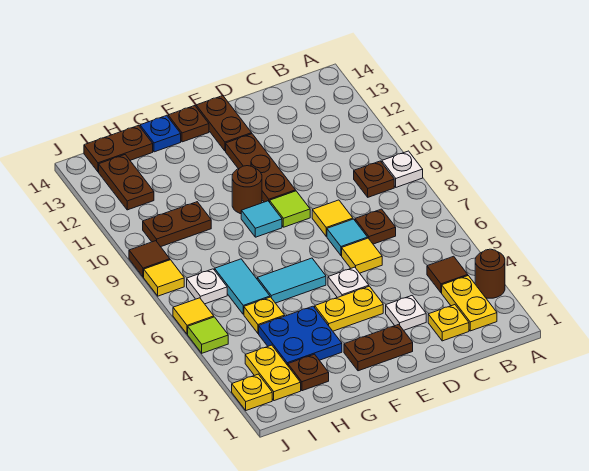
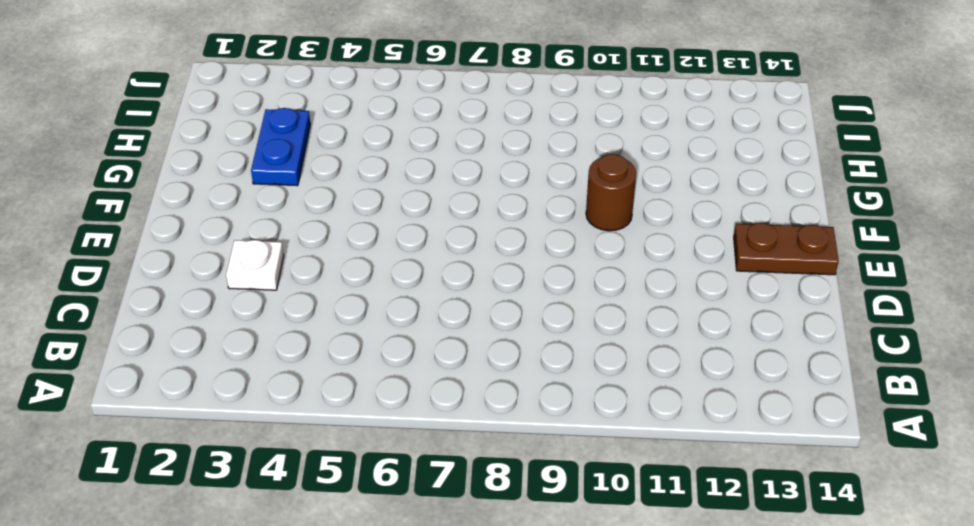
blue plate G3:H3 level 1 -> blue plate G3:H4 level 1
none -> brown round brick A3 level 1
none -> white plate A9 level 1
none -> yellow plate B2:B3 level 1
none -> brown tile B4 level 1

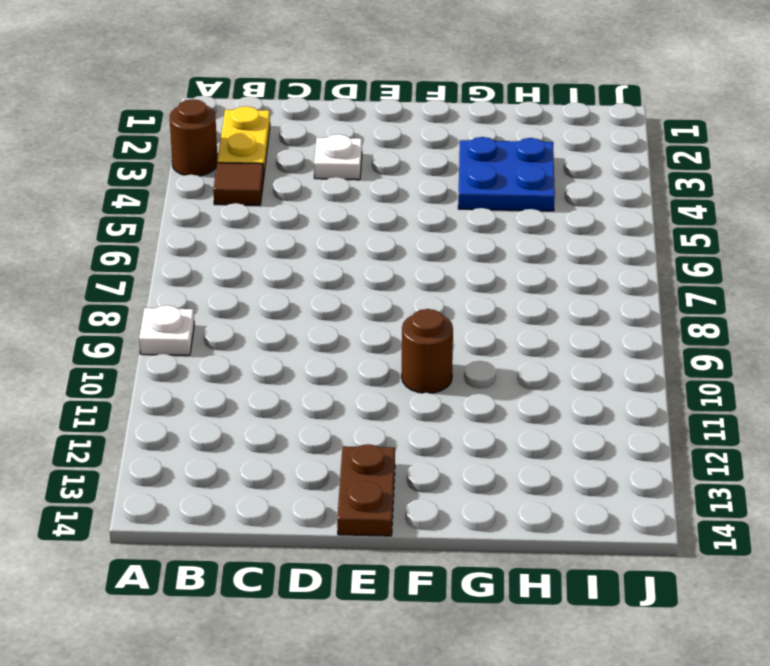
none -> brown plate B9 level 1
none -> yellow plate C2 level 1
none -> brown plate C7 level 1
none -> yellow tile D6 level 1

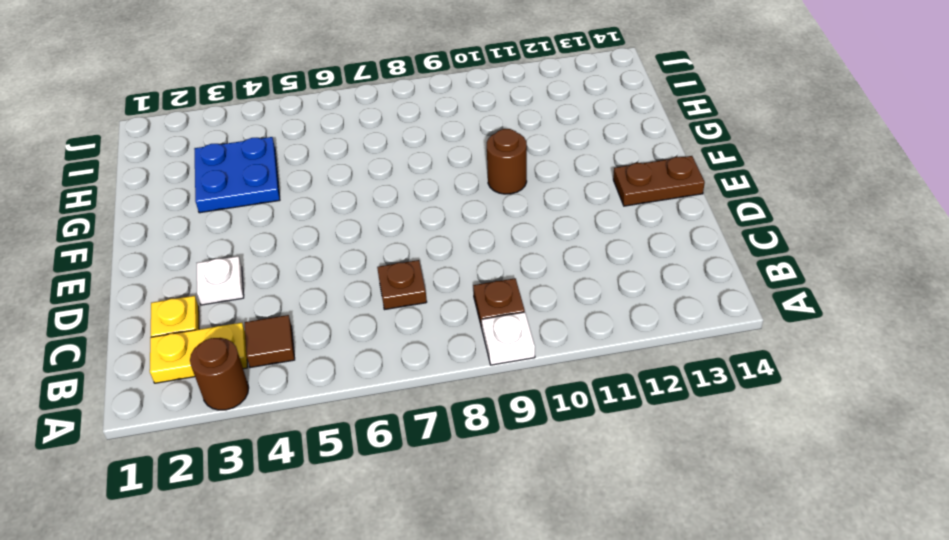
none -> yellow tile D6 level 1
none -> cyan tile D7 level 1
none -> yellow tile D8 level 1
none -> brown plate E2:F2 level 1

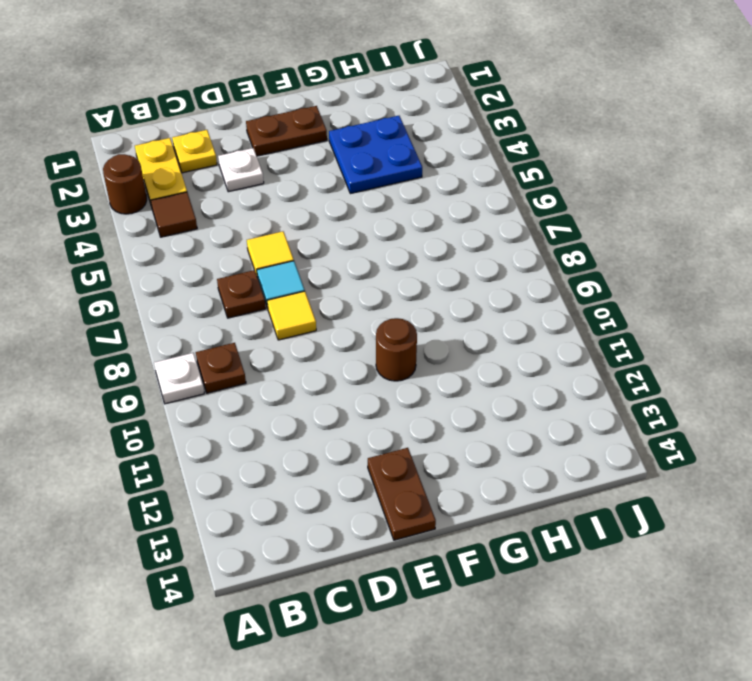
none -> yellow plate E4:F4 level 1
none -> white plate E5 level 1
none -> lime tile E9 level 1
none -> brown plate E10:E12 level 1

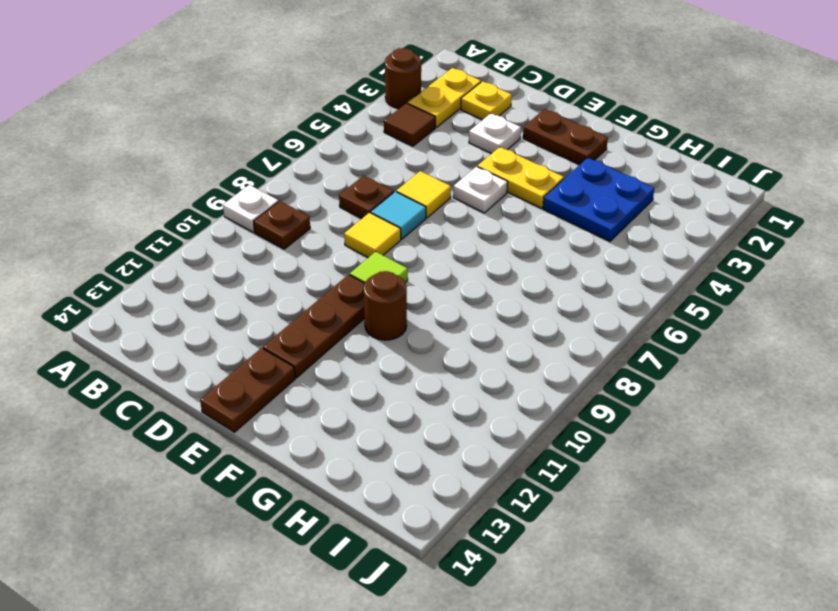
none -> cyan tile F6:G6 level 1
none -> cyan tile F9 level 1
none -> brown plate F14 level 1
none -> blue plate G14 level 1

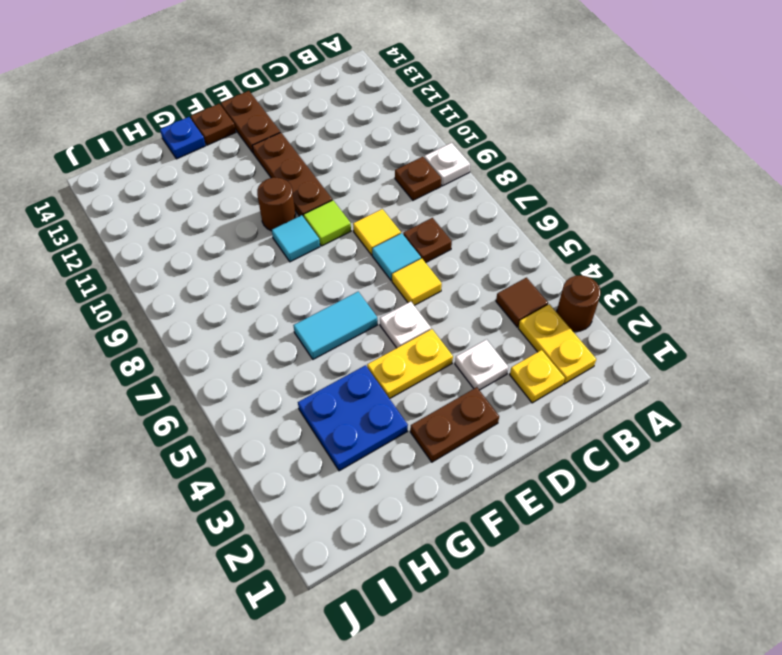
none -> brown plate H2 level 1
none -> yellow plate H5 level 1
none -> cyan tile H6:H7 level 1
none -> brown plate H10:I10 level 1

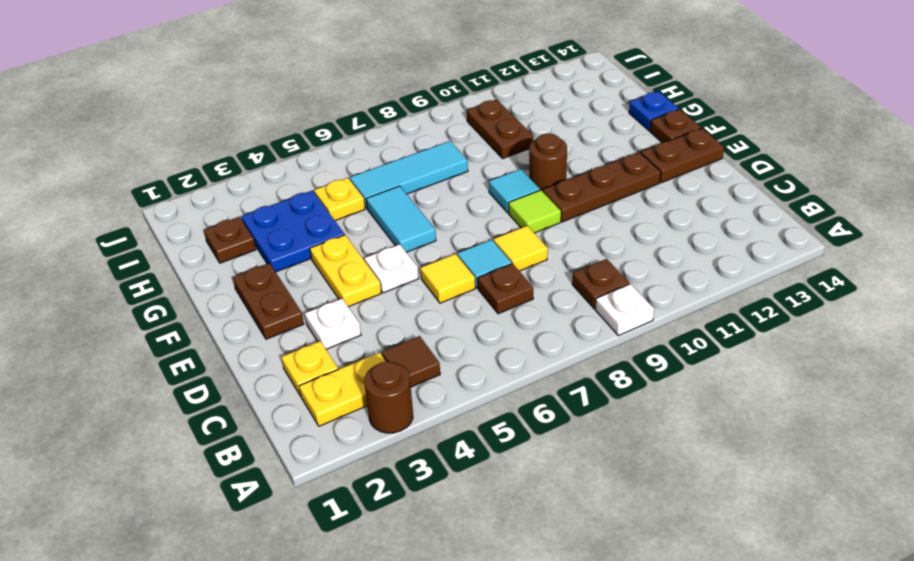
cyan tile H6:H8 level 1 -> cyan tile H6:H7 level 1
none -> brown plate H14:I14 level 1
none -> yellow plate I2:I3 level 1
none -> white plate I7 level 1
none -> brown plate I12:I13 level 1

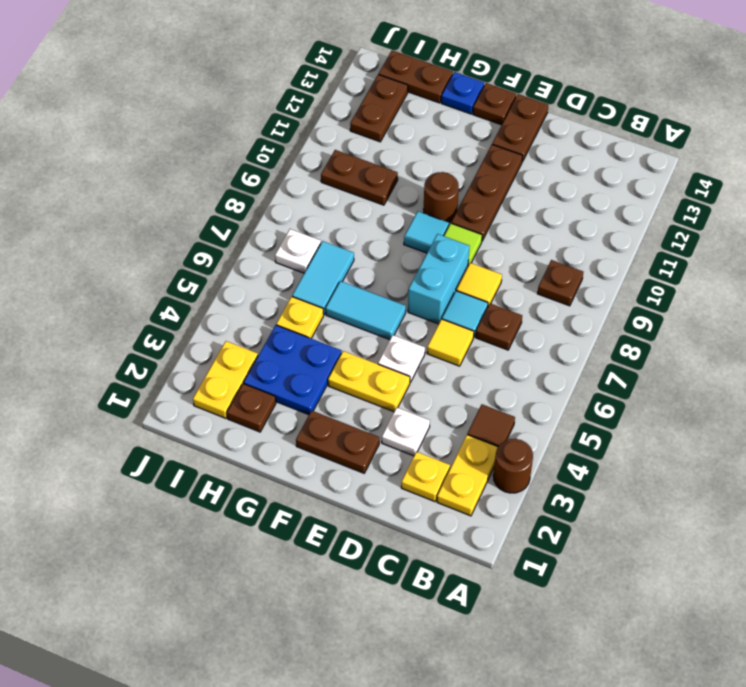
cyan brick E7:E8 level 1 -> none
none -> white plate A9 level 1
none -> yellow plate J2 level 1
none -> lime tile J5 level 1
none -> yellow tile J6 level 1

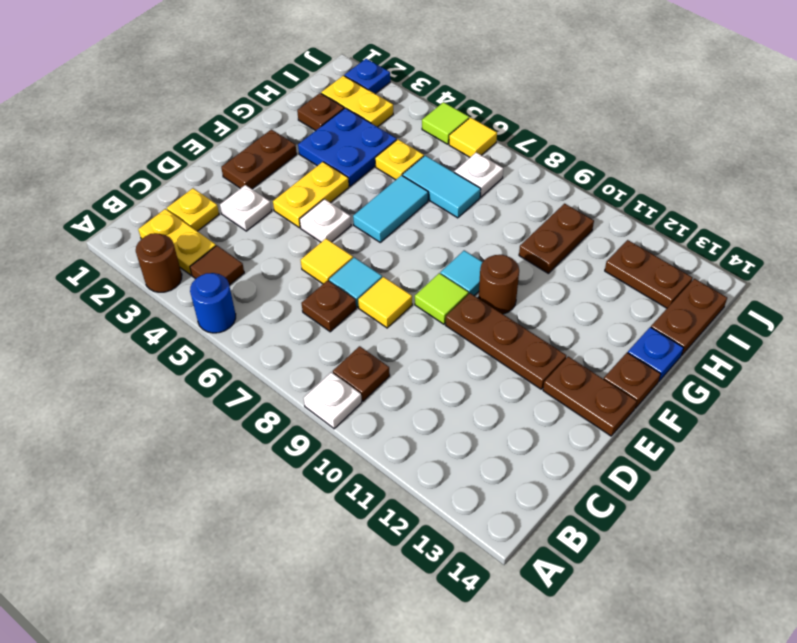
blue round brick A5 level 1 -> none
blue plate J2 level 1 -> yellow plate J2 level 1
none -> yellow tile J8 level 1
none -> brown tile J9 level 1

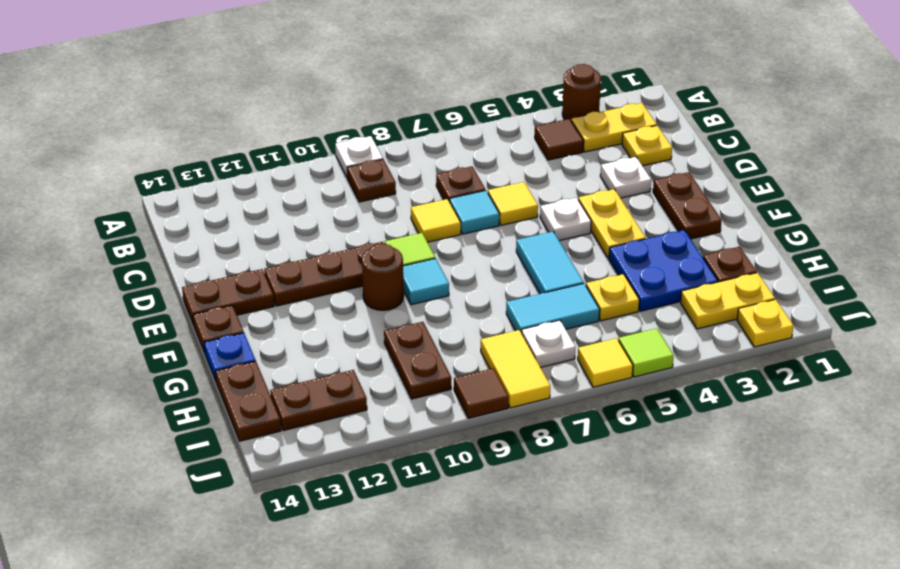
yellow tile I8:J8 level 1 -> yellow tile J8 level 1

